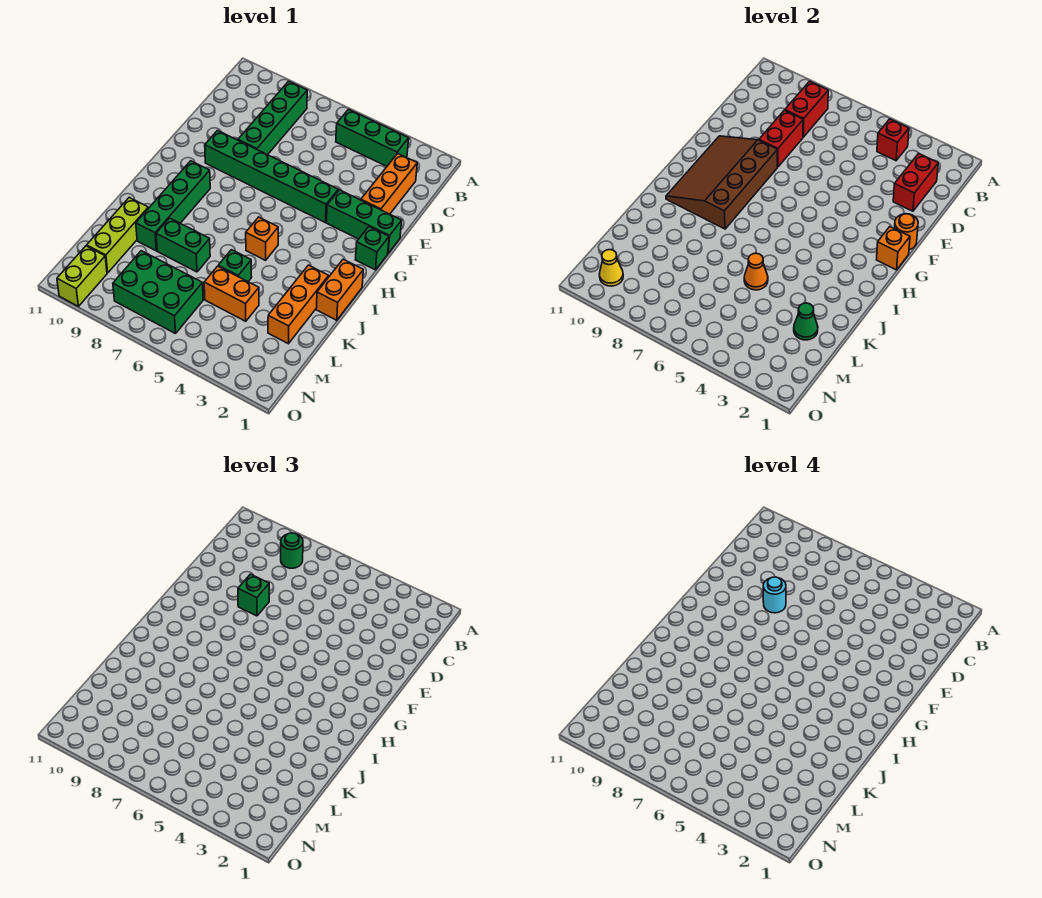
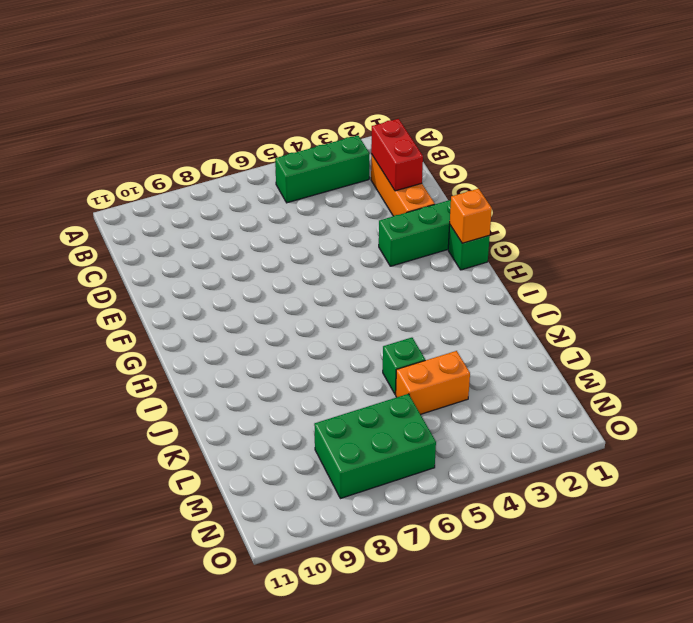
none -> green brick B8:E8 level 1
none -> green brick F4:F9 level 1
none -> green brick H9:K9 level 1

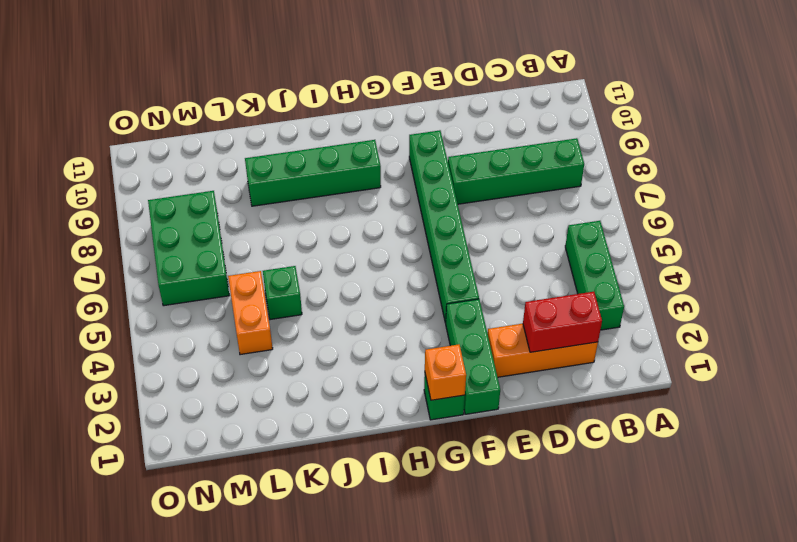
none -> orange brick I1:J1 level 1
none -> orange brick I5 level 1
none -> orange brick J2:L2 level 1

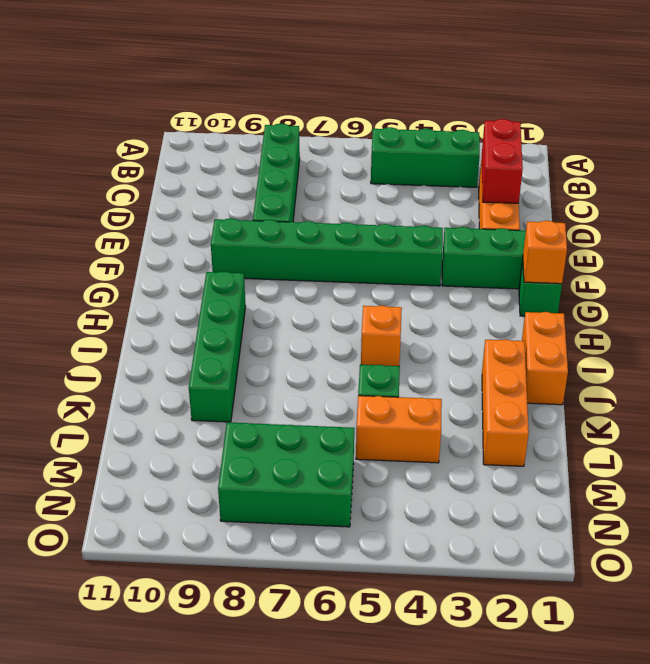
none -> green brick K7:K8 level 1
none -> lime brick K10:M10 level 1
none -> lime brick N10:O10 level 1

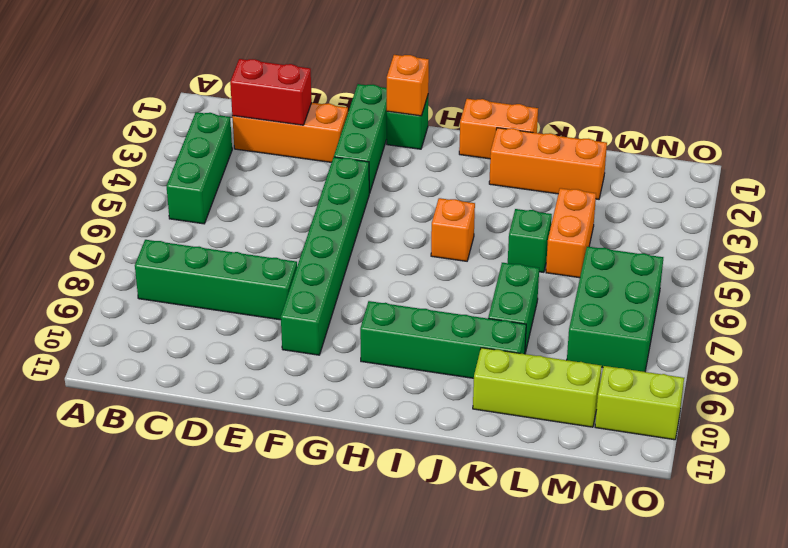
none -> red brick B4 level 2
none -> red brick B8:C8 level 2
none -> red brick D8:E8 level 2

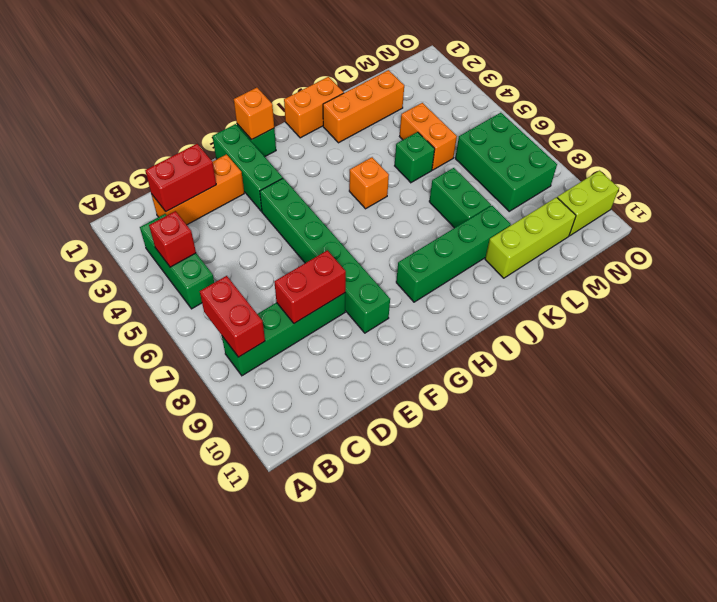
red brick B7:B8 level 2 -> red brick B8:C8 level 2
none -> orange round brick F1 level 2
none -> brown slope F8:I10 level 2 top 8
none -> orange cone K5 level 2

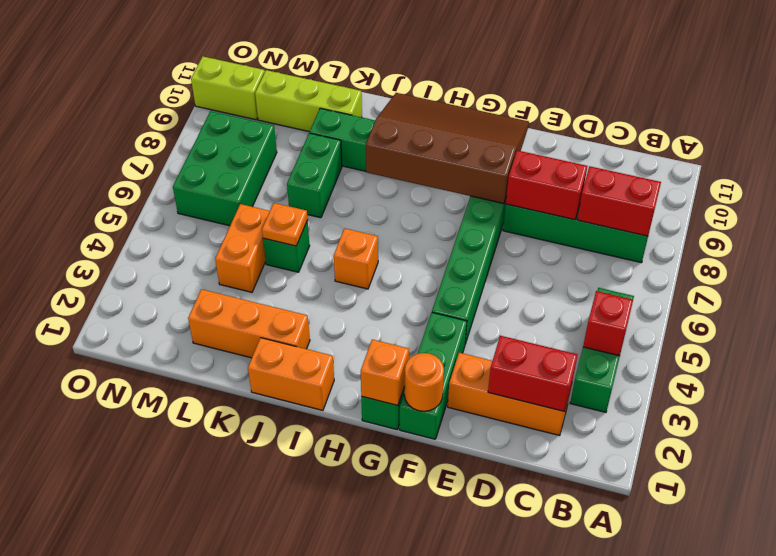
orange plate K5 level 2 -> orange cone K5 level 2
none -> green cone L2 level 2
none -> yellow cone N10 level 2
none -> green round brick B8 level 3

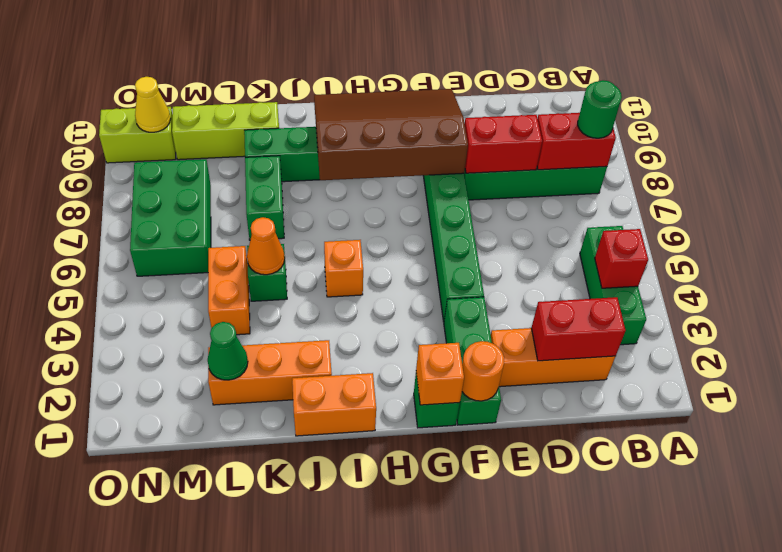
none -> green brick E8 level 3
none -> cyan round brick E8 level 4

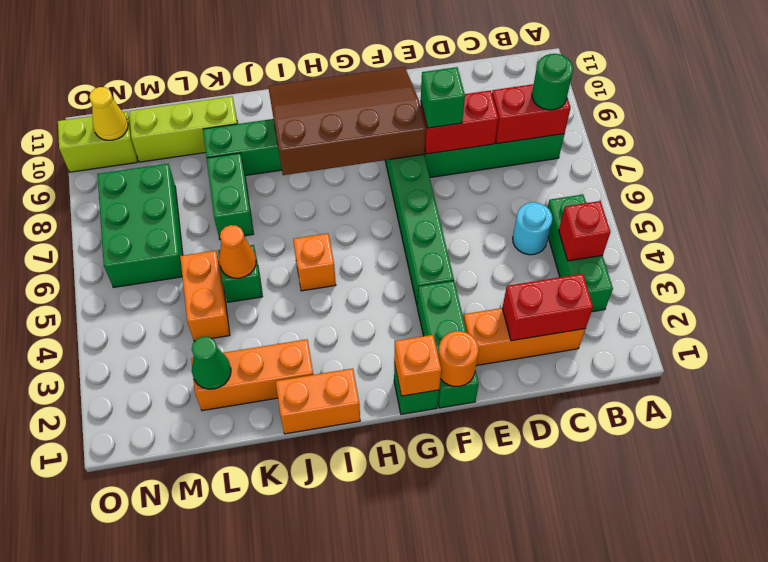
cyan round brick C5 level 1 -> cyan round brick E8 level 4

